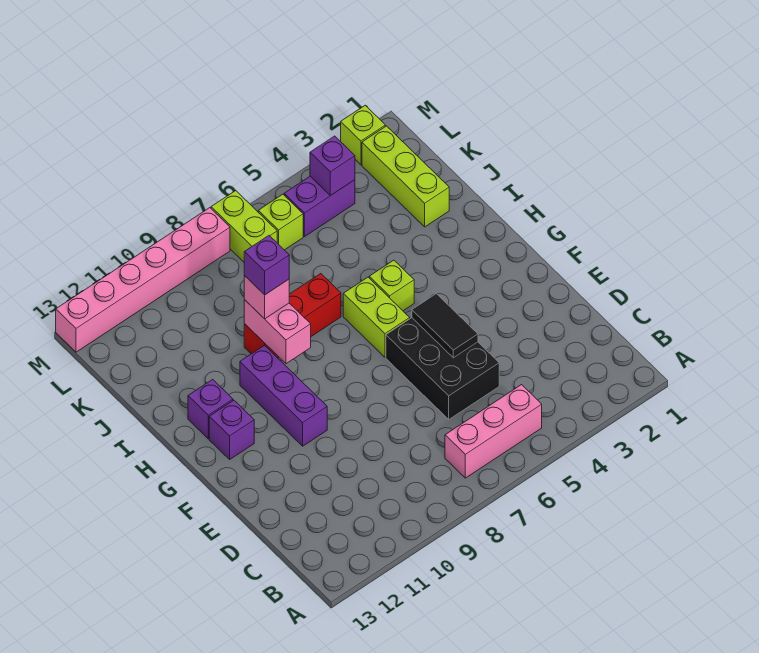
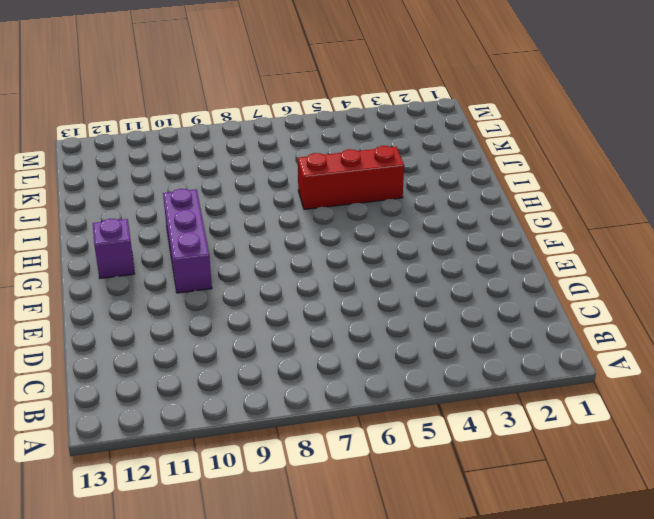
red brick I4:I6 level 1 -> red brick I7:I9 level 1
none -> pink brick B5:B7 level 1
none -> black brick D5:F6 level 1
none -> lime brick G6:H6 level 1

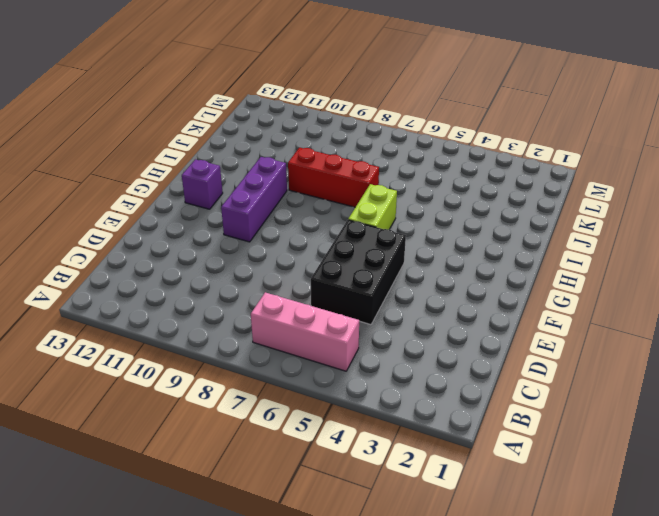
none -> lime brick H5 level 1
none -> purple brick H12 level 1
none -> lime brick J2:L2 level 1

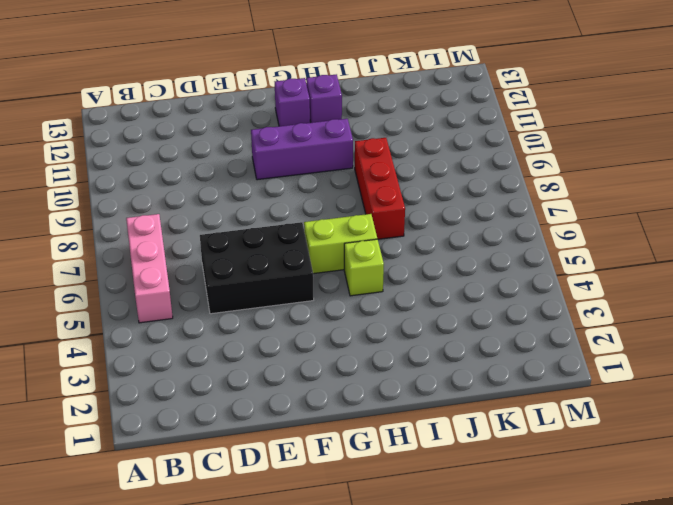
none -> lime brick J2:L2 level 1
none -> purple brick L4:L5 level 1
none -> lime brick L6 level 1

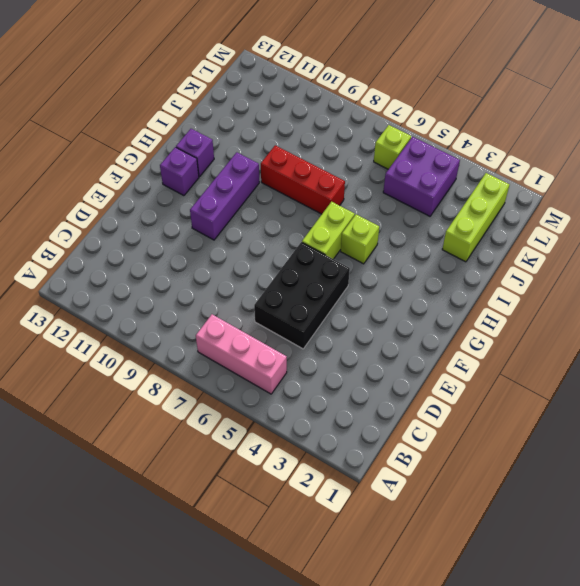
purple brick K4:L5 level 1 -> purple brick L4:L5 level 1
none -> lime brick L7:M7 level 1
none -> lime brick M2 level 1
none -> pink brick M8:M13 level 1

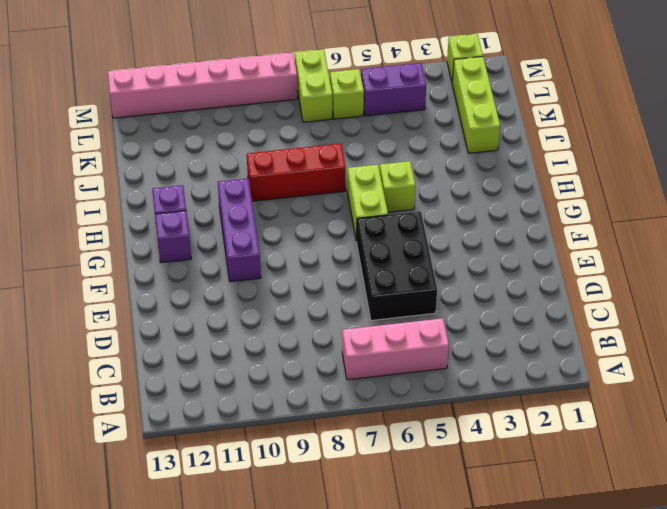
none -> black tile E5:F5 level 2
none -> pink brick H9:I9 level 2
none -> purple brick L4 level 2

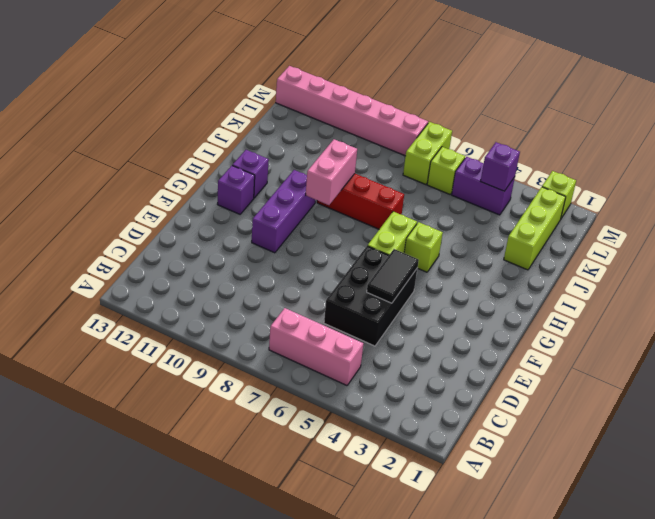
none -> pink brick I9 level 3
none -> purple brick I9 level 4

